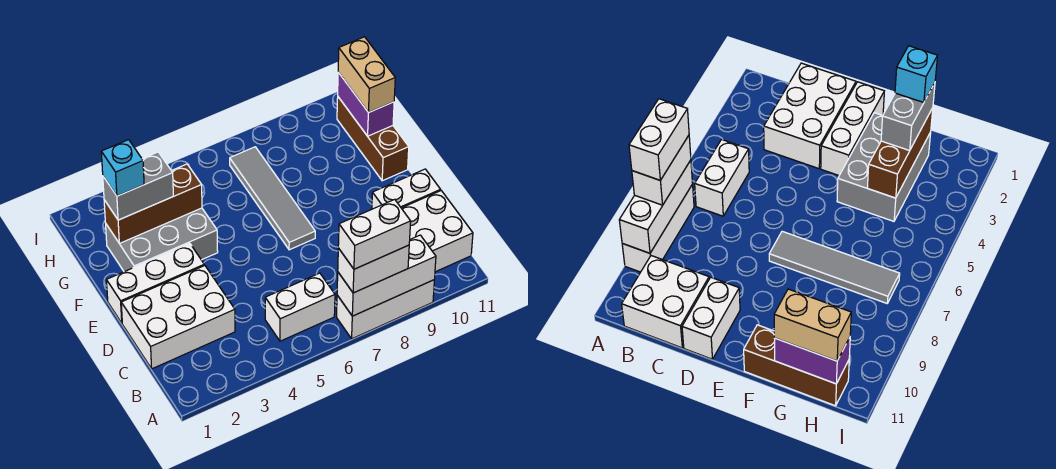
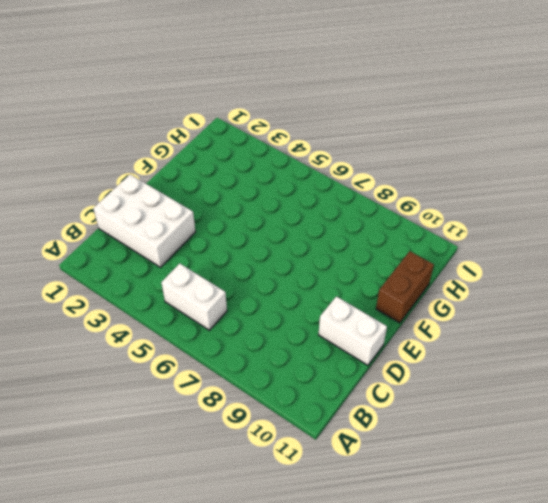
brown brick F11:G11 level 1 -> brown brick F11:H11 level 1
none -> white brick A7:A9 level 1
none -> white brick B10:C11 level 1
none -> white brick E1:E3 level 1

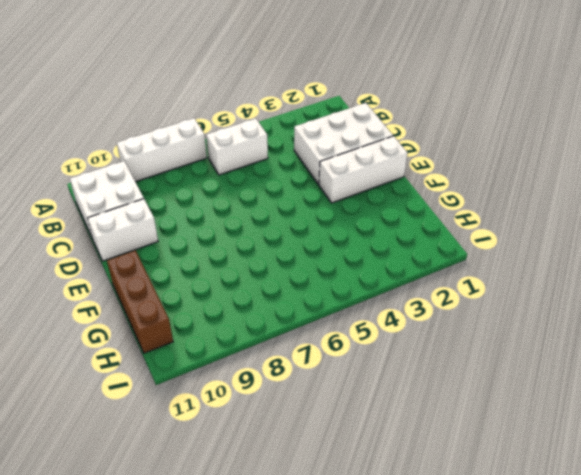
none -> grey tile E7:H7 level 1
none -> grey brick F2:G4 level 1
none -> white brick A7:A9 level 2

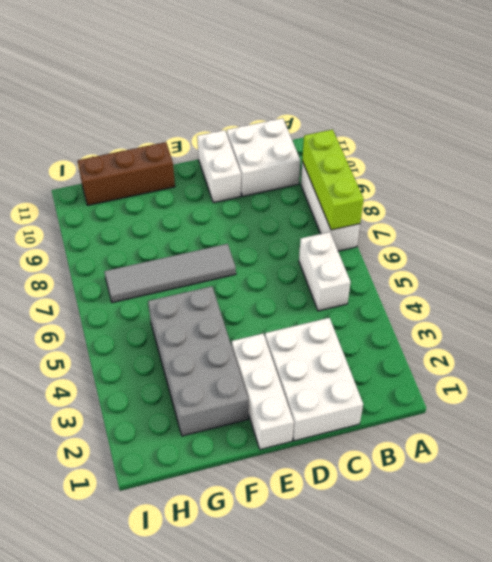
lime brick A7:A9 level 2 -> white brick A7:A9 level 2
grey brick F2:G5 level 1 -> grey brick F2:G4 level 1
none -> brown brick G2:G4 level 2
none -> purple brick G11:H11 level 2
none -> white brick A7:A8 level 3

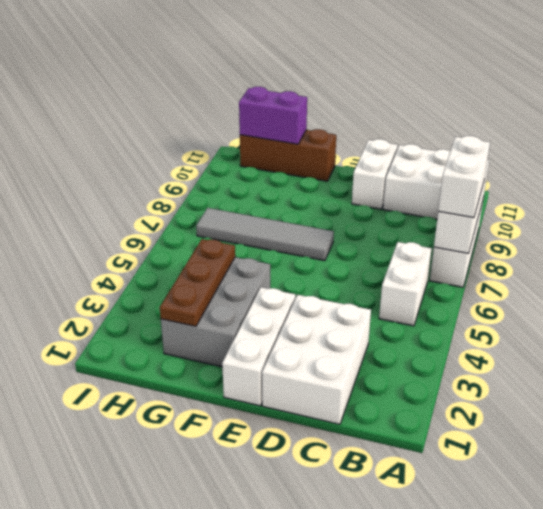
brown plate G2:G4 level 2 -> brown brick G2:G4 level 2
none -> grey brick G2:G3 level 3
none -> tan brick G11:H11 level 3
none -> white brick A7:A8 level 4

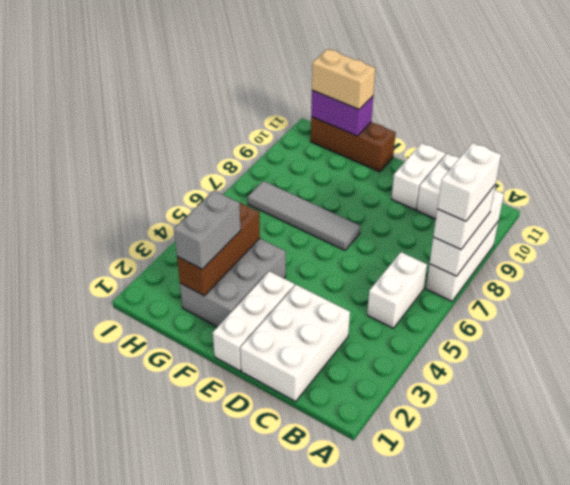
none -> cyan brick G2 level 4

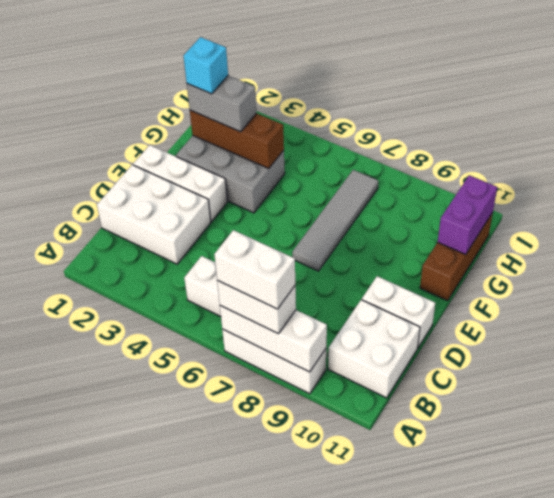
none -> tan brick G11:H11 level 3

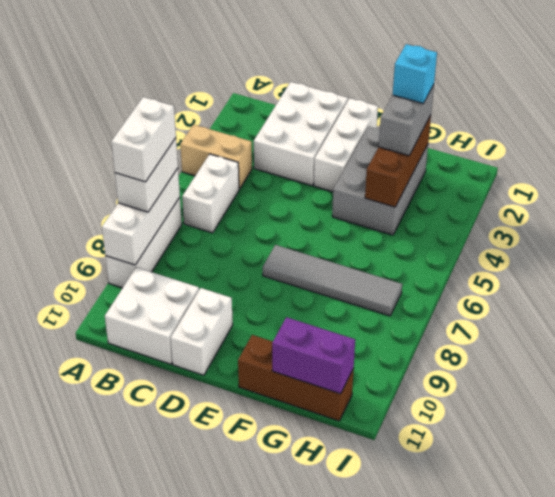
tan brick A4:B4 level 1 -> tan brick G11:H11 level 3

